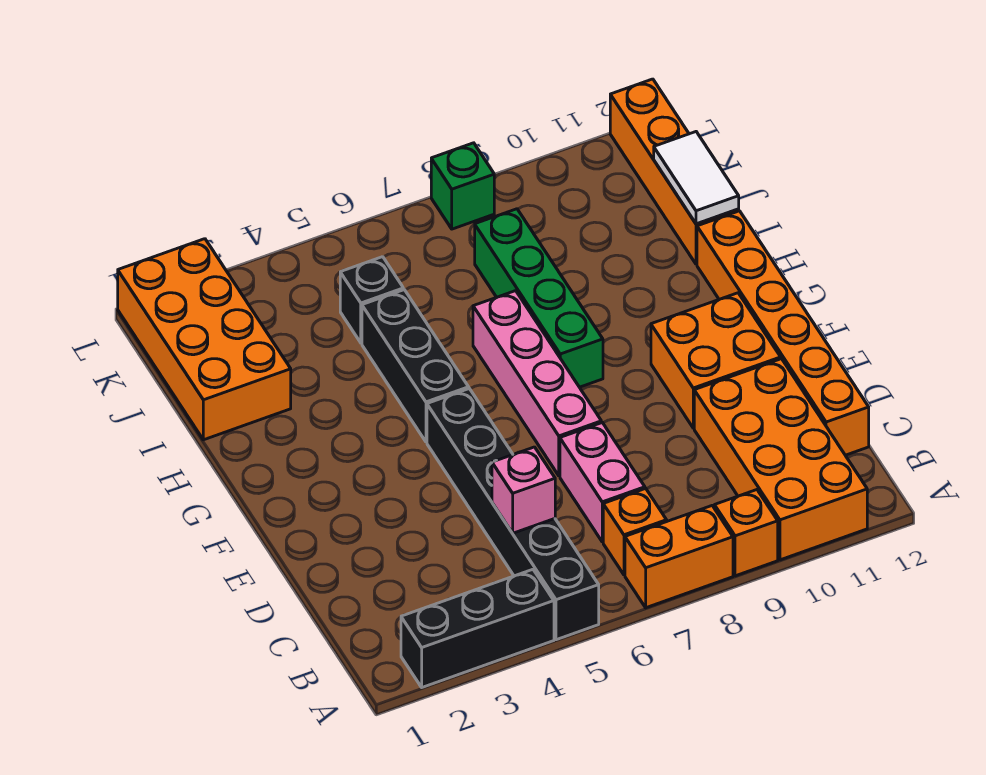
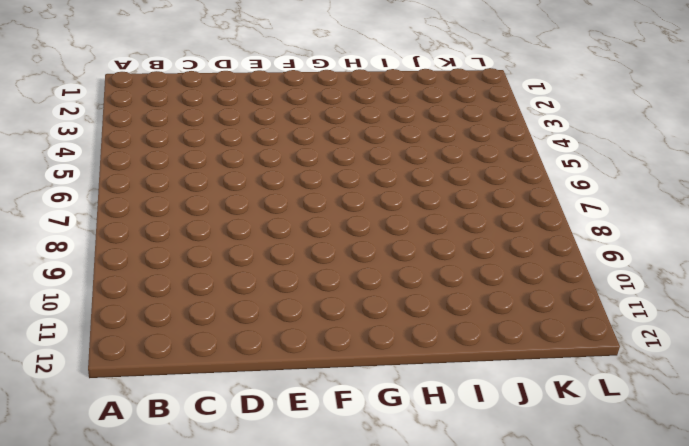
none -> black brick A2:A4 level 1
none -> black brick A5:F5 level 1
none -> orange brick A7:A8 level 1

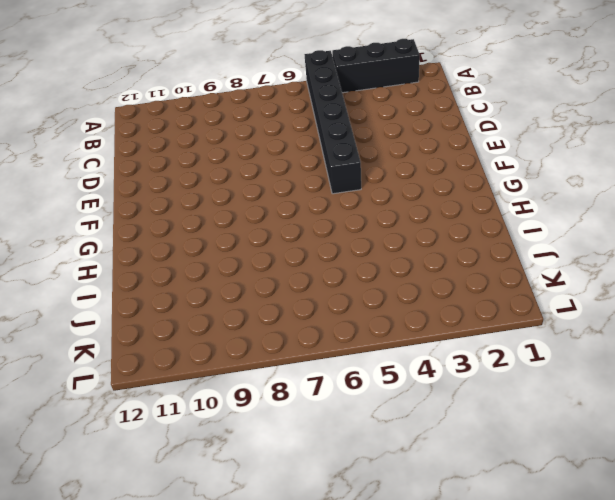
none -> orange brick A7:A8 level 1
none -> orange brick A9 level 1
none -> orange brick A10:D11 level 1

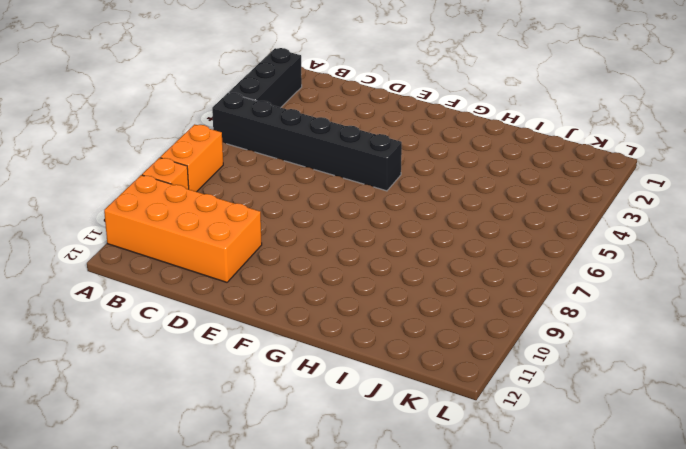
none -> orange brick B7 level 1
none -> pink brick C7:D7 level 1
none -> orange brick C12:H12 level 1

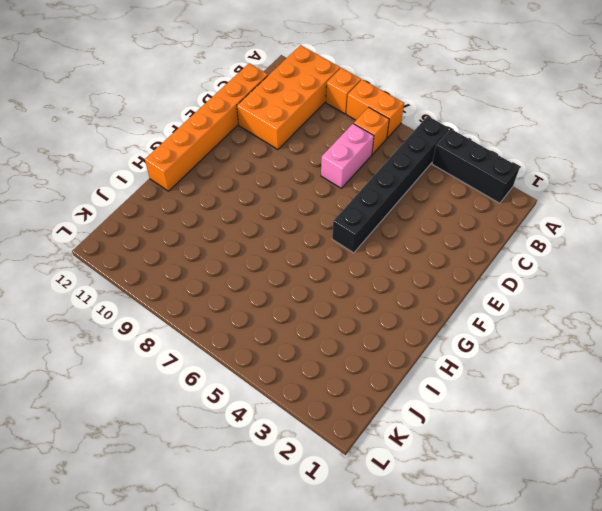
none -> pink brick E7:H7 level 1
none -> orange brick E10:F11 level 1
none -> black brick G5:I5 level 1

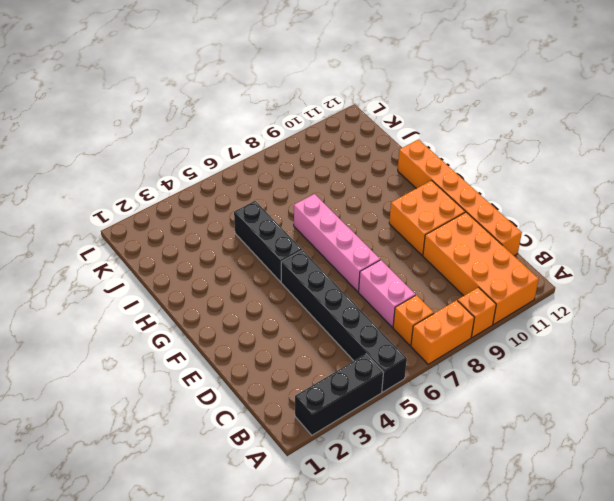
none -> green brick G8:J8 level 1
none -> orange brick I1:L2 level 1
none -> orange brick I12:L12 level 1

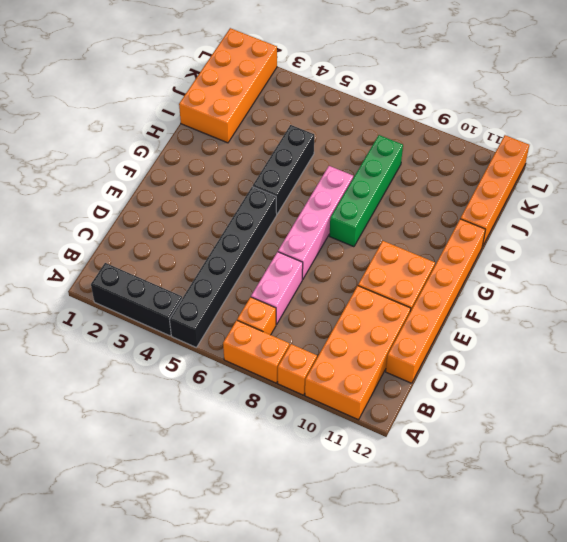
none -> black brick J5 level 1
none -> green brick L8 level 1
none -> pink brick C5 level 2

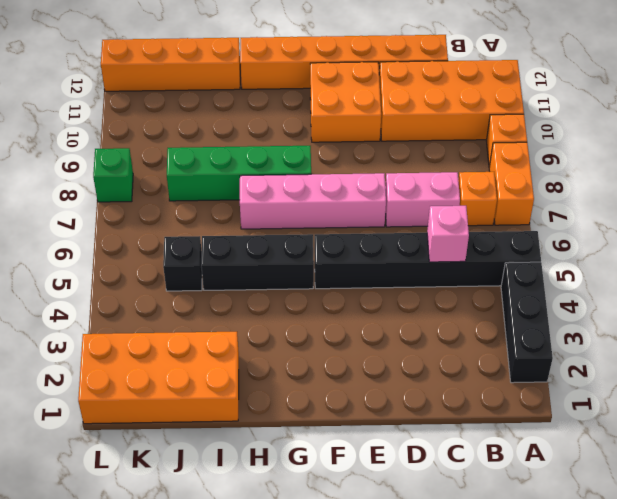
none -> white tile I12:J12 level 2

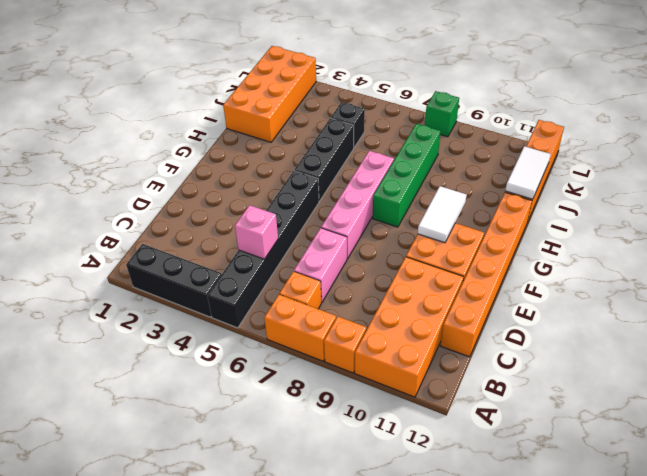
white tile F10:G10 level 2 -> none

